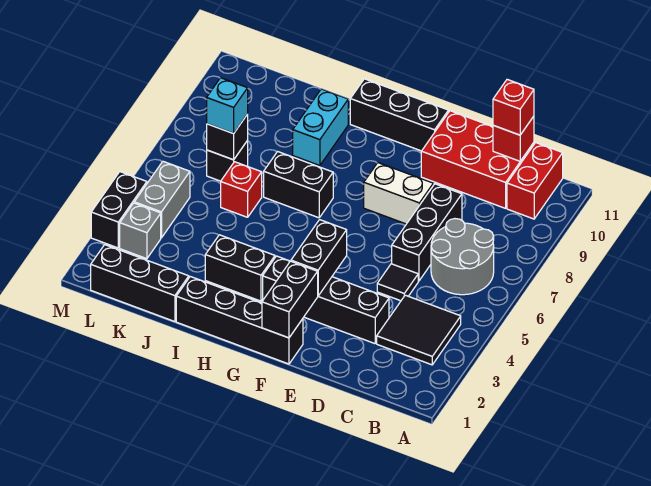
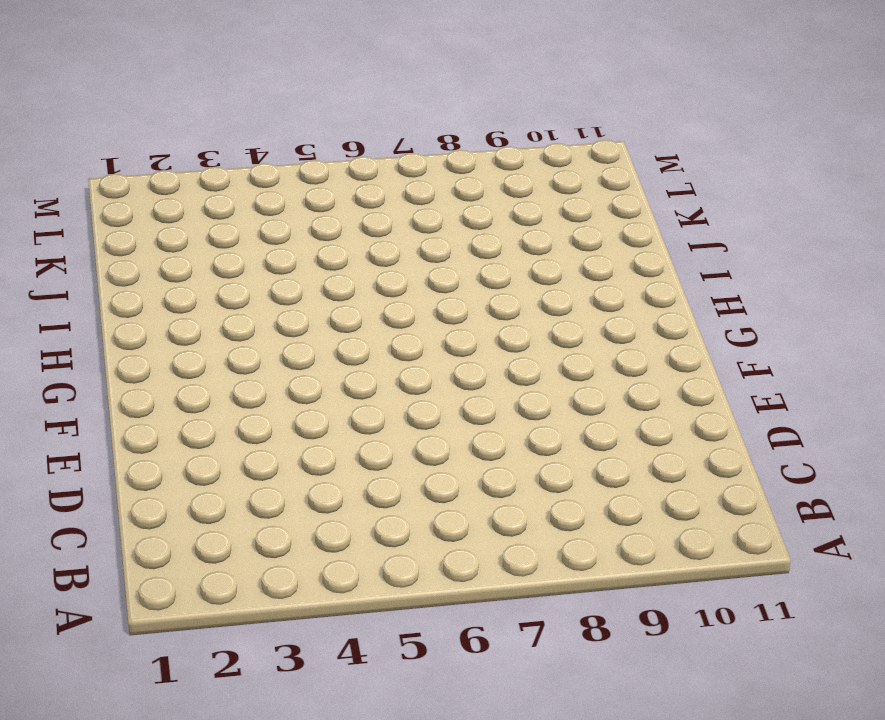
none -> black tile B3:C4 level 1
none -> grey round brick B6:C7 level 1
none -> red brick B10:B11 level 1

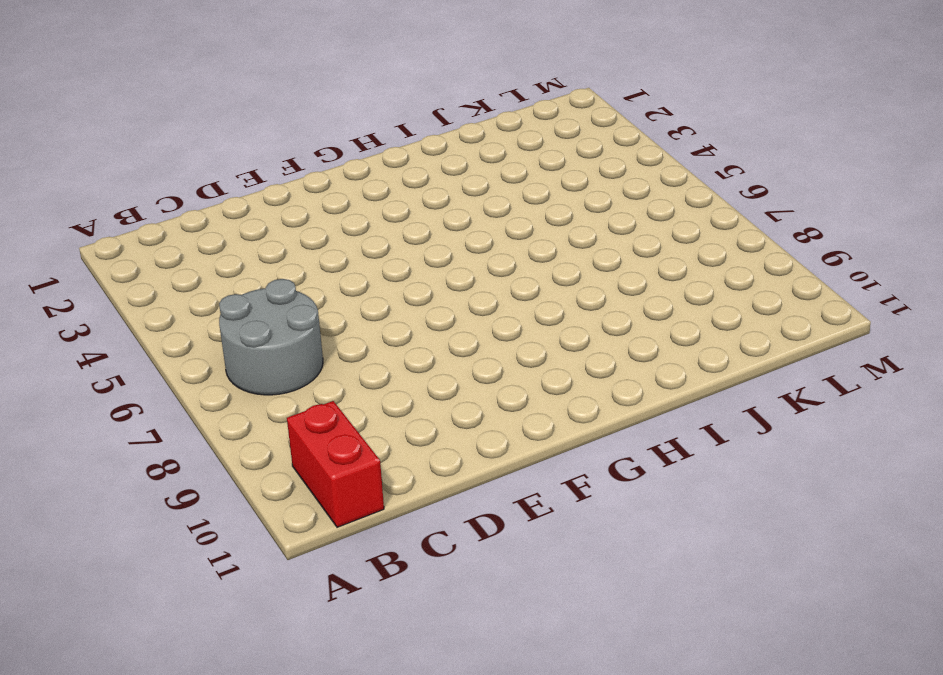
none -> black tile B3:C4 level 1
none -> red brick C10:E11 level 1
none -> black brick D3:G3 level 1

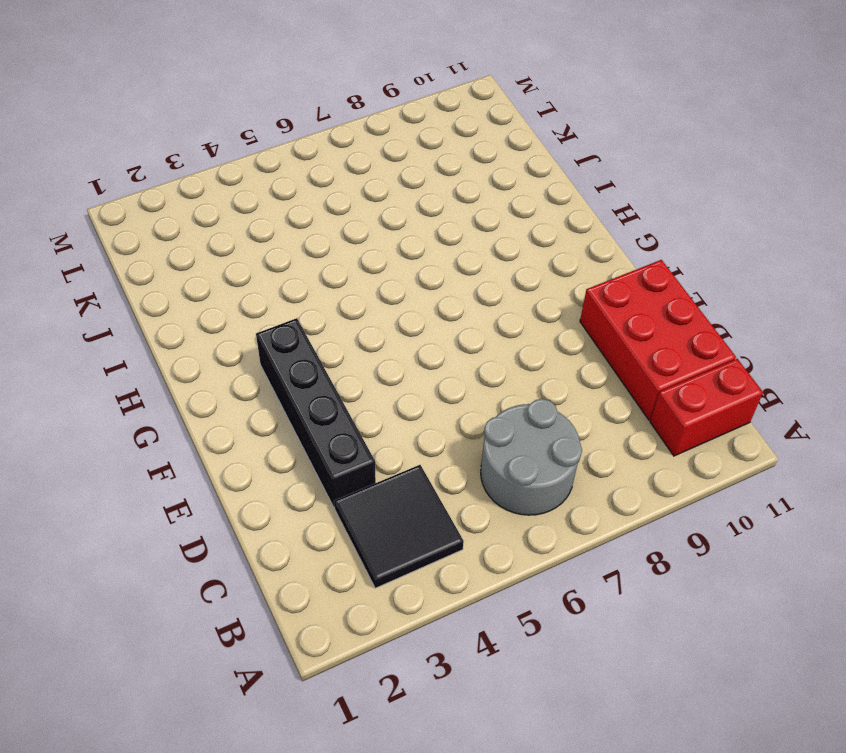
none -> black tile D5 level 1
none -> black brick D6:D8 level 1
none -> white brick E8:F8 level 1

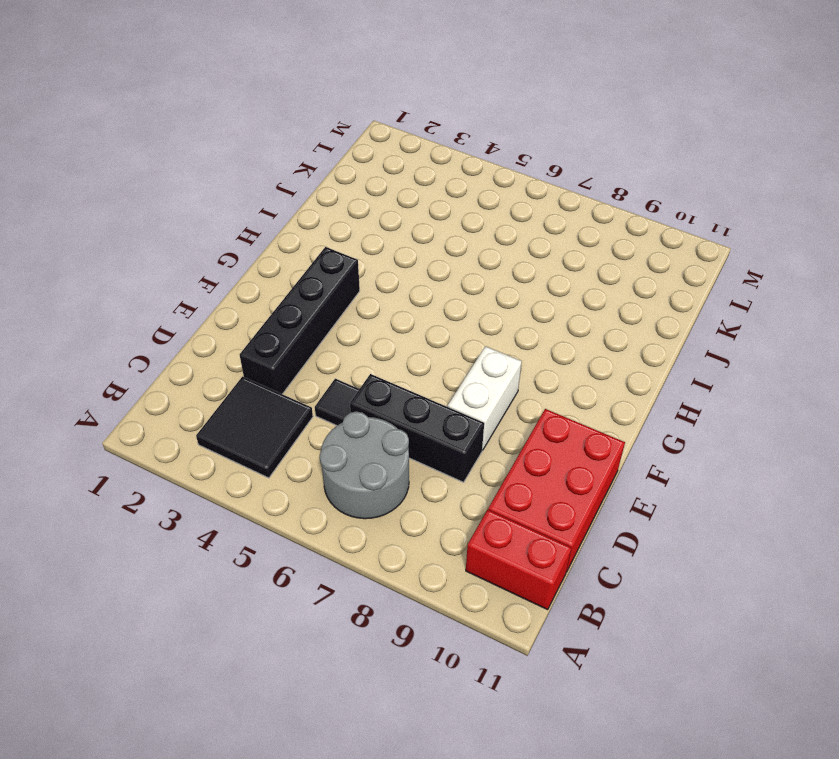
none -> black brick F1:I1 level 1
none -> black brick F11:H11 level 1
none -> black brick H3:I3 level 1

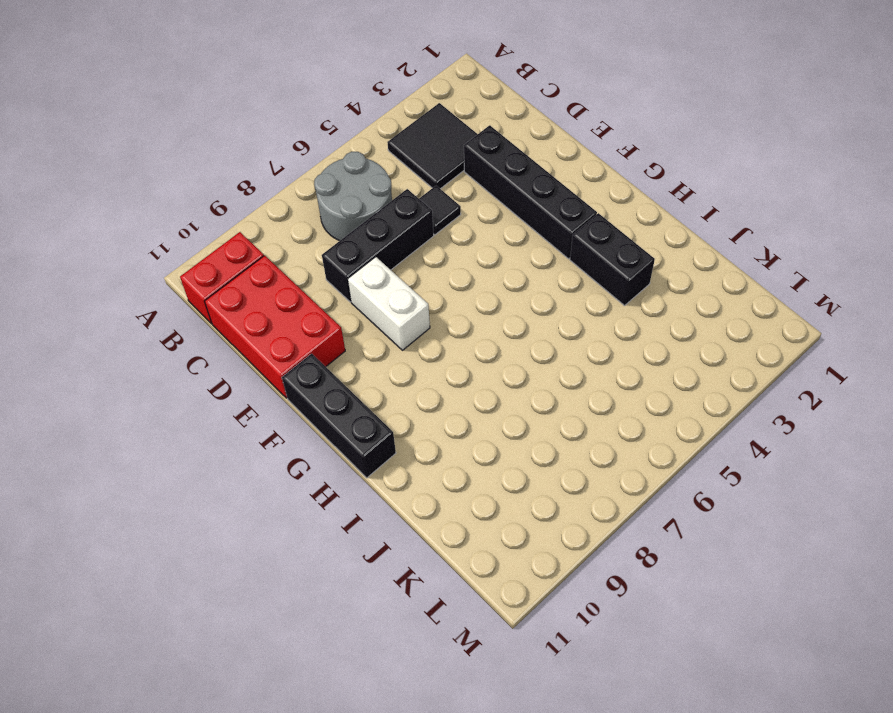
none -> black brick F1:I1 level 1
none -> black brick H7:I7 level 1
none -> cyan brick I9:I10 level 1

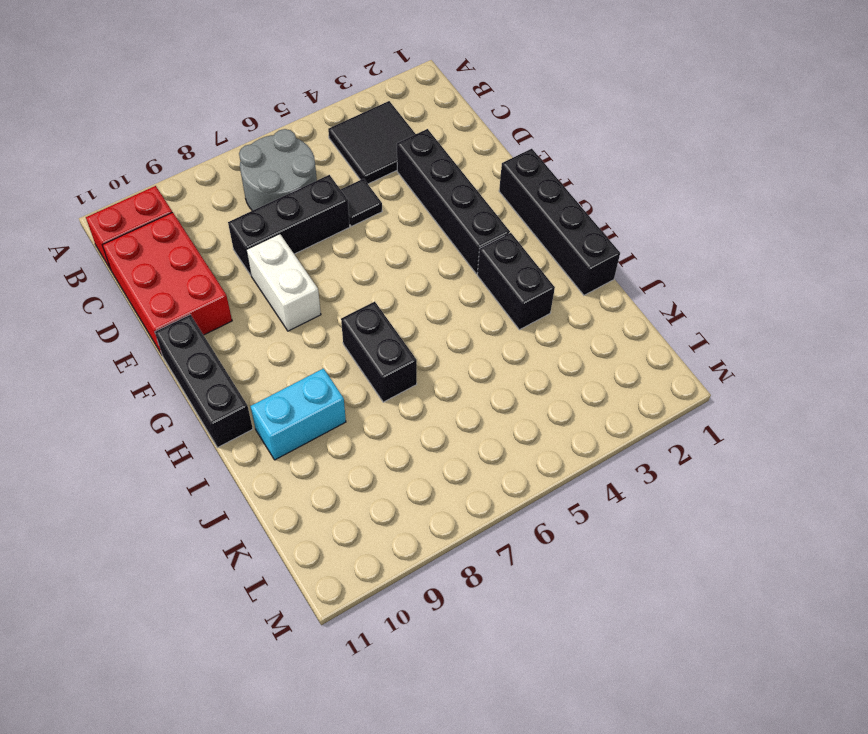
none -> black brick J1:L1 level 1
none -> red brick J6 level 1
none -> black brick K7 level 1

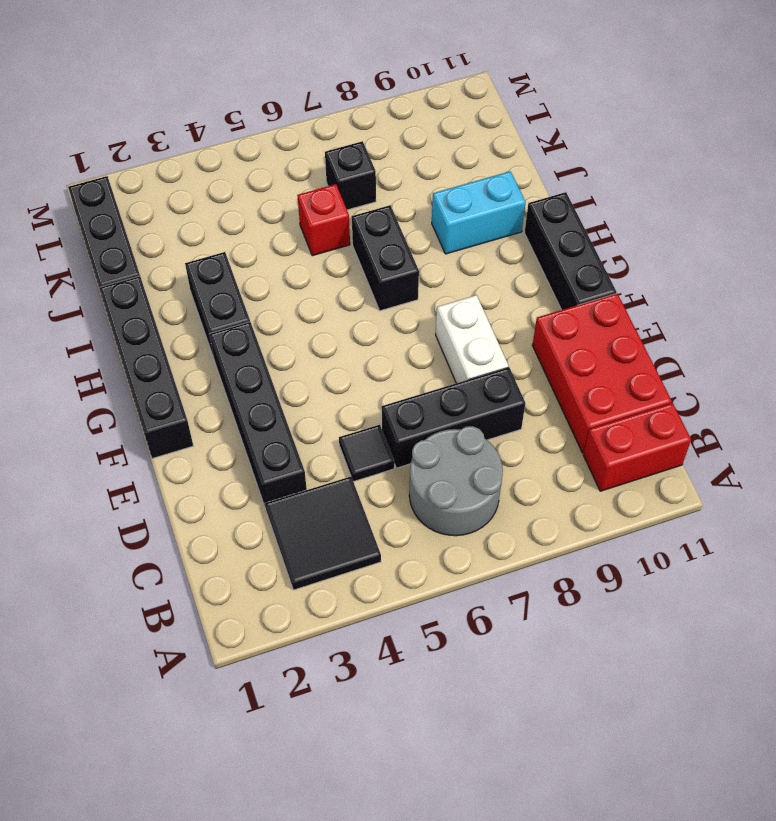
none -> grey brick L3 level 1
none -> grey brick L4:L5 level 1
none -> black brick M3:M4 level 1

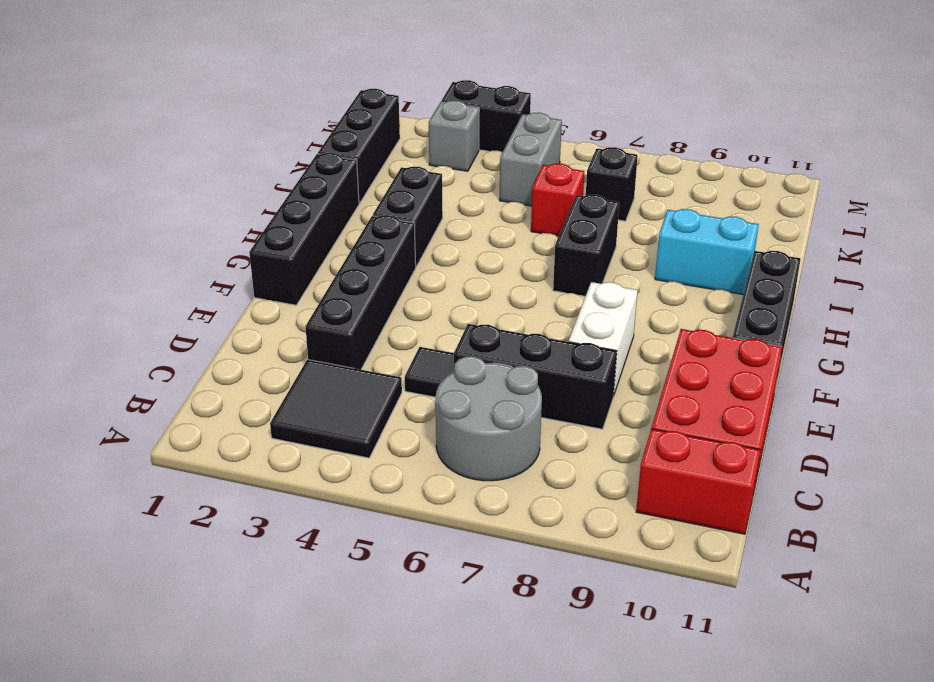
grey brick K5:L5 level 1 -> grey brick L4:L5 level 1
none -> red brick C11 level 2
none -> black brick F1:F2 level 2
none -> black brick F3:F4 level 2

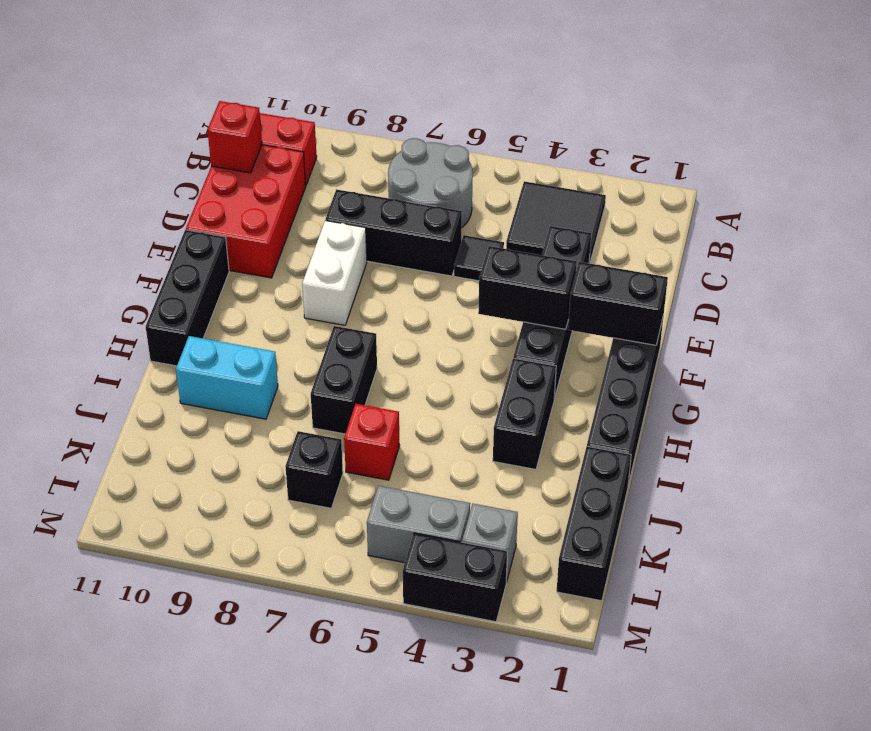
none -> black brick K7 level 2
none -> red brick C11 level 3
none -> cyan brick K7 level 3

